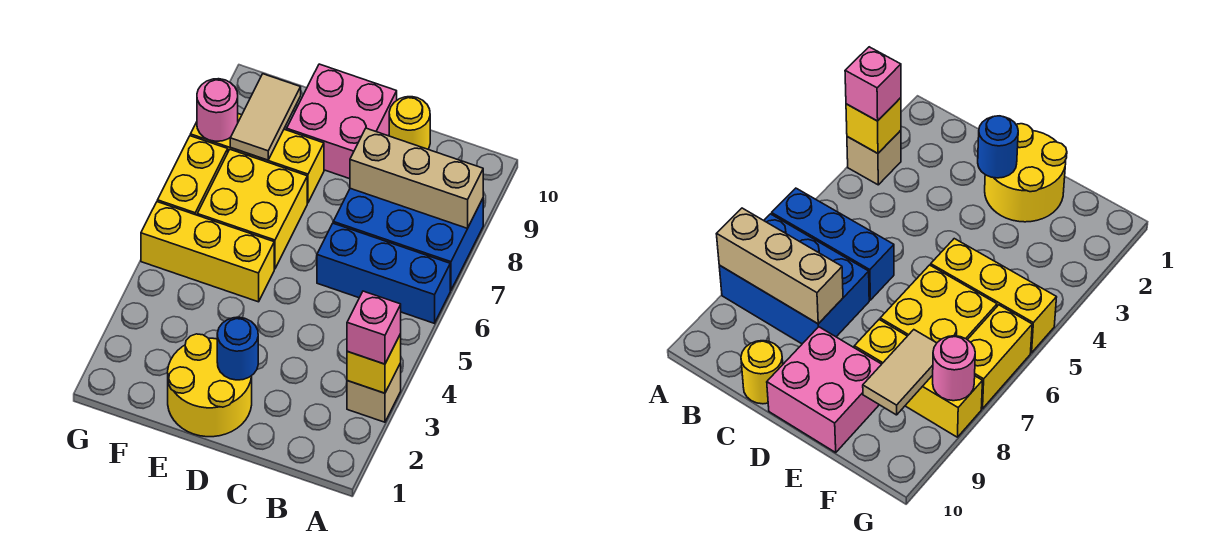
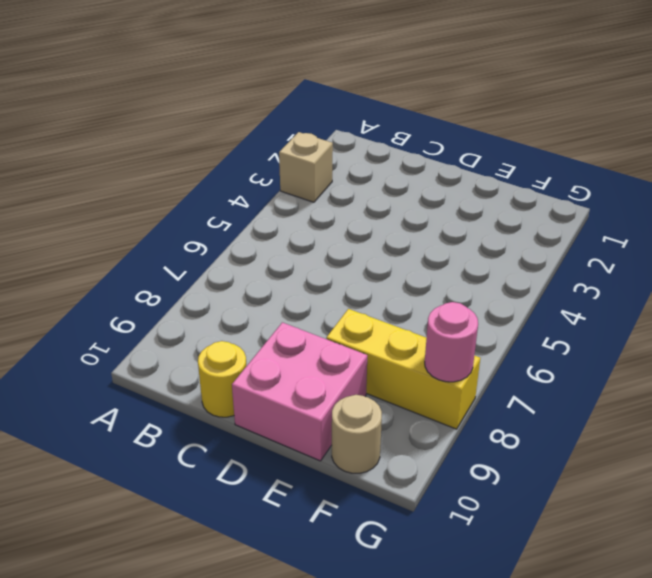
tan round brick F10 level 1 -> none
none -> blue brick A6:C6 level 1
none -> blue brick A7:C8 level 1
none -> yellow round brick D1:E2 level 1

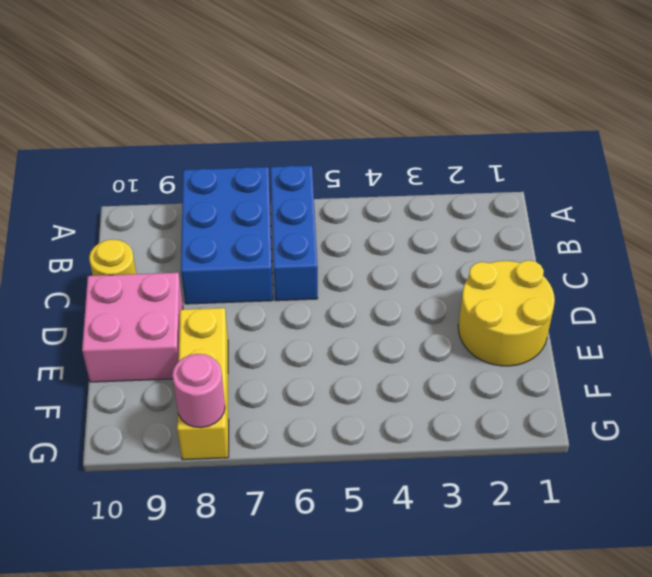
none -> tan brick A3 level 1
none -> yellow brick E5:G5 level 1
none -> yellow brick E6:F7 level 1

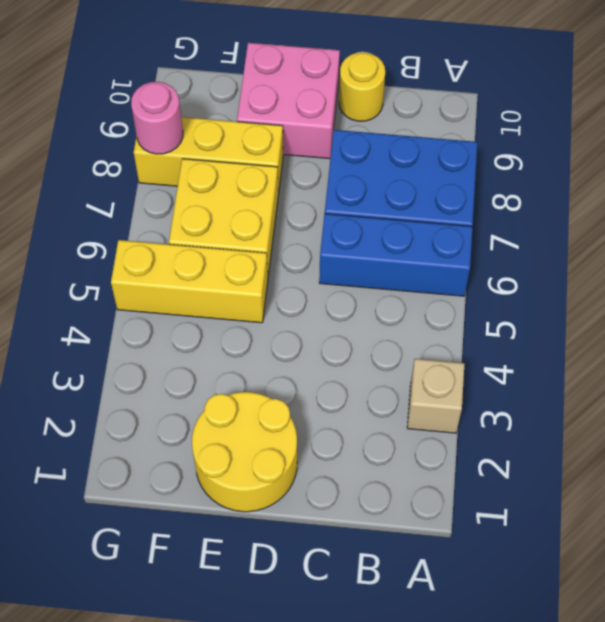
none -> yellow brick G6:G7 level 1
none -> yellow brick A3 level 2
none -> tan brick A8:C8 level 2

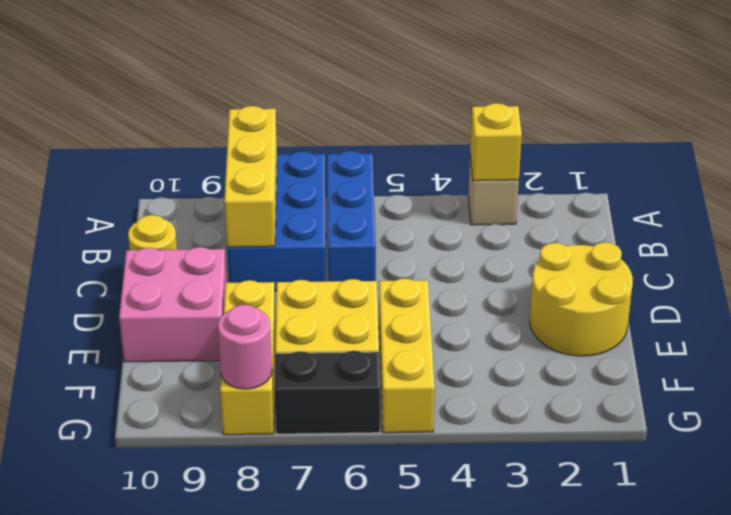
yellow brick A8:C8 level 2 -> tan brick A8:C8 level 2
black brick G6:G7 level 1 -> yellow brick G6:G7 level 1
none -> blue round brick D2 level 2
none -> tan tile F8:F9 level 2
none -> pink brick A3 level 3

